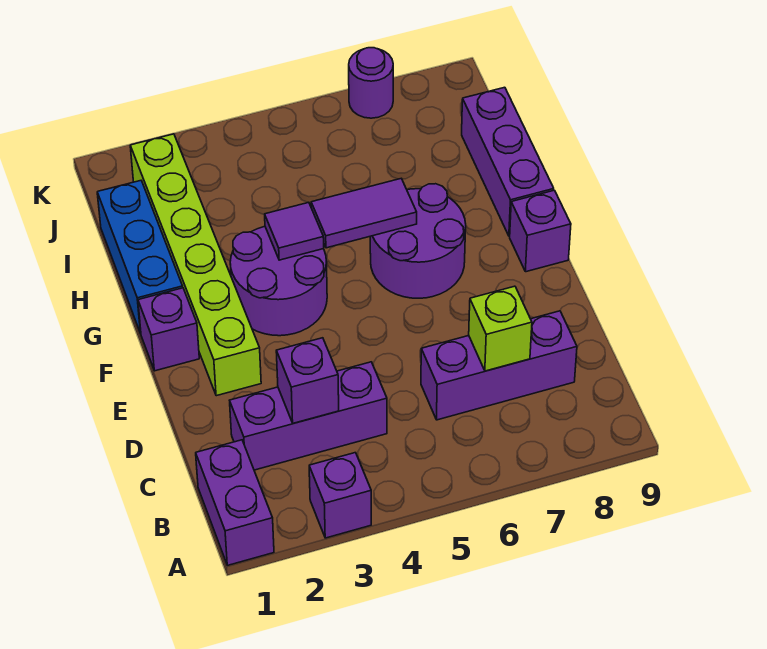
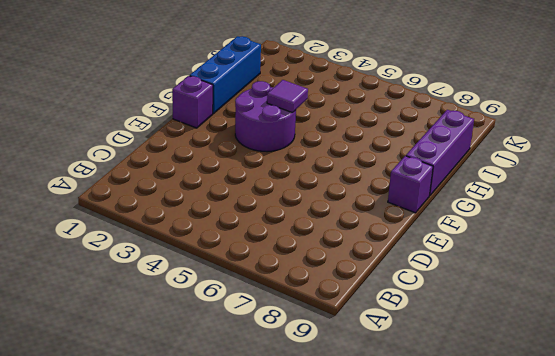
none -> purple brick A1:B1 level 1
none -> purple brick A3 level 1
none -> purple brick C2:C4 level 1

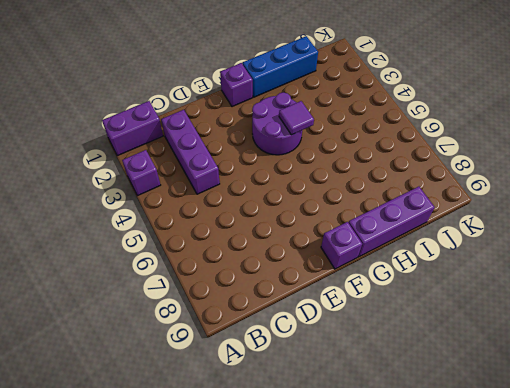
none -> purple brick C6:C8 level 1
none -> lime brick E2:J2 level 1
none -> purple round brick F6:G7 level 1

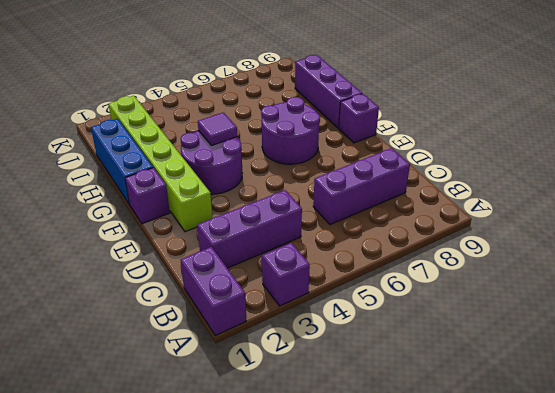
none -> purple round brick K7 level 1
none -> purple brick C3 level 2
none -> lime brick C7 level 2

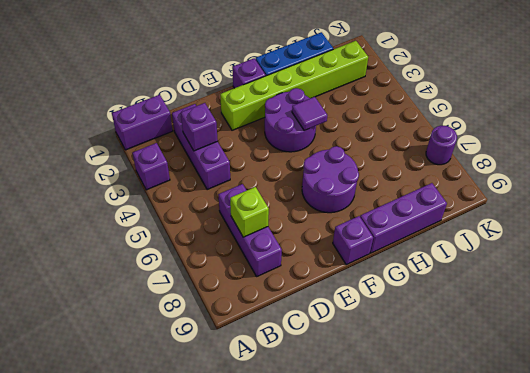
none -> purple tile G5:G6 level 2

